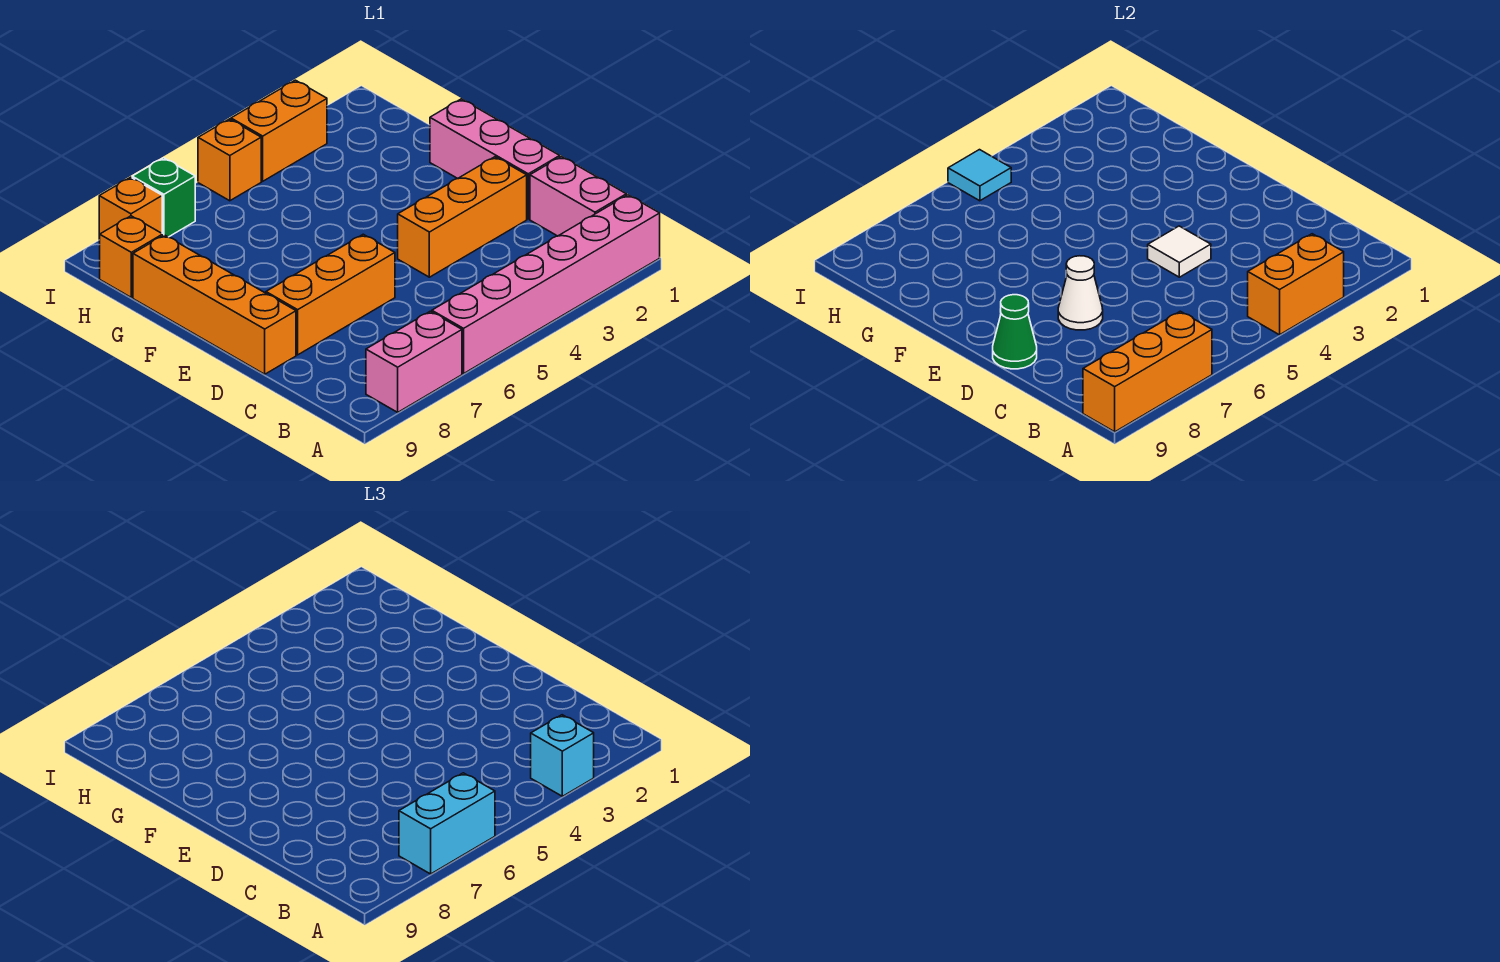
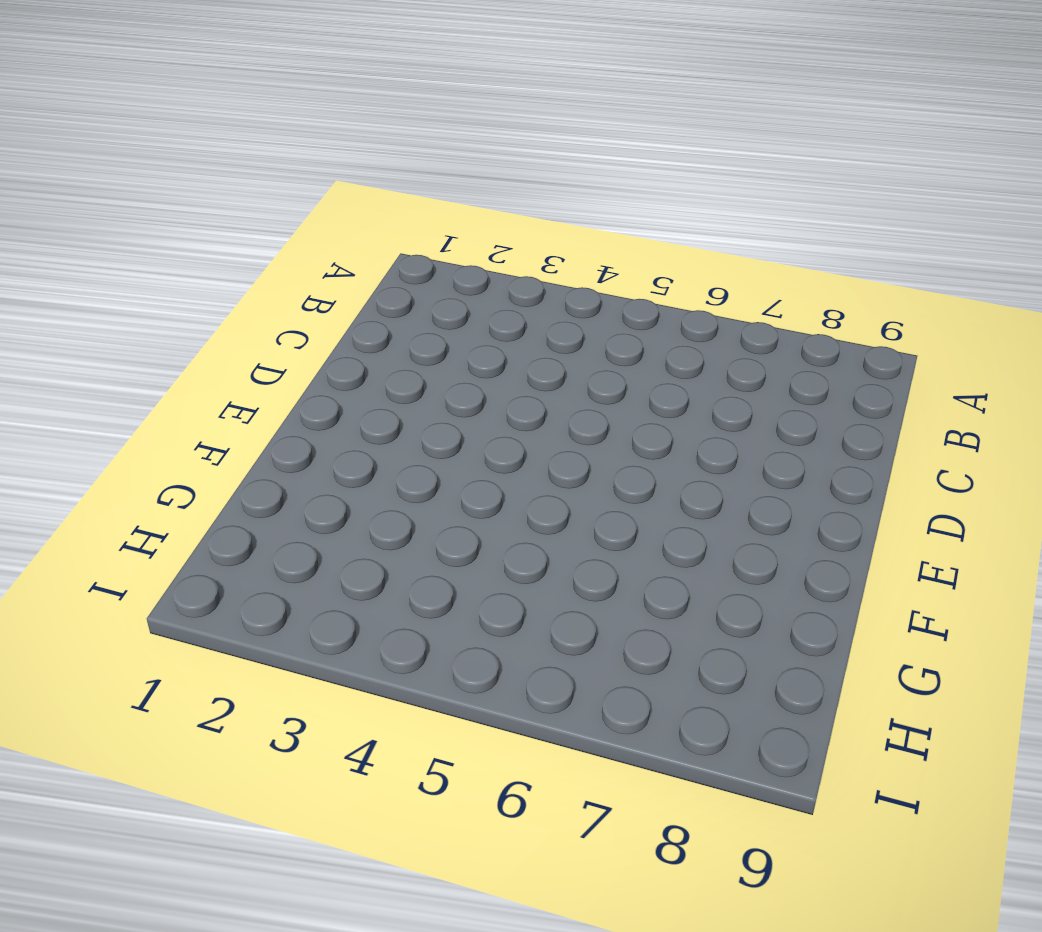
none -> pink brick A1:A6 level 1
none -> pink brick A7:A8 level 1
none -> pink brick B1:C1 level 1

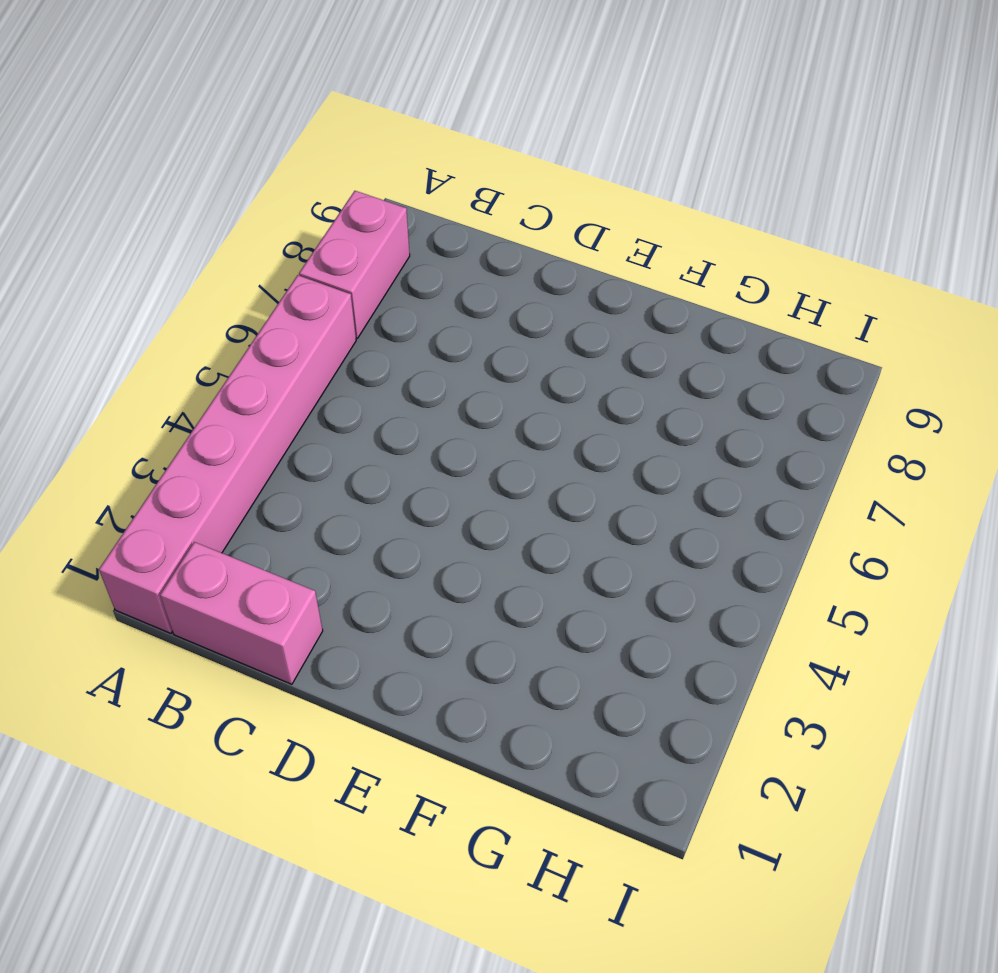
none -> pink brick D1:F1 level 1
none -> orange brick D2:D4 level 1
none -> orange brick D6:D8 level 1

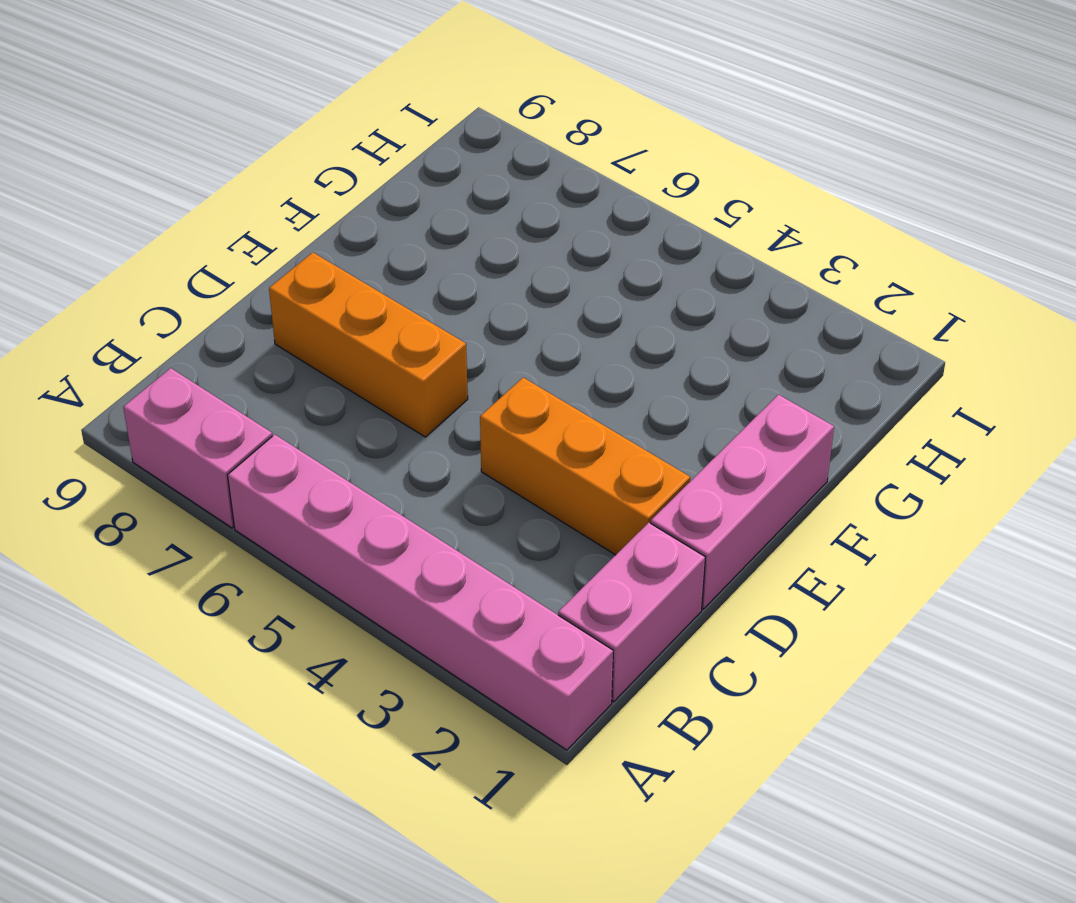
none -> orange brick D9:G9 level 1
none -> orange brick H9 level 1
none -> orange brick I3:I4 level 1

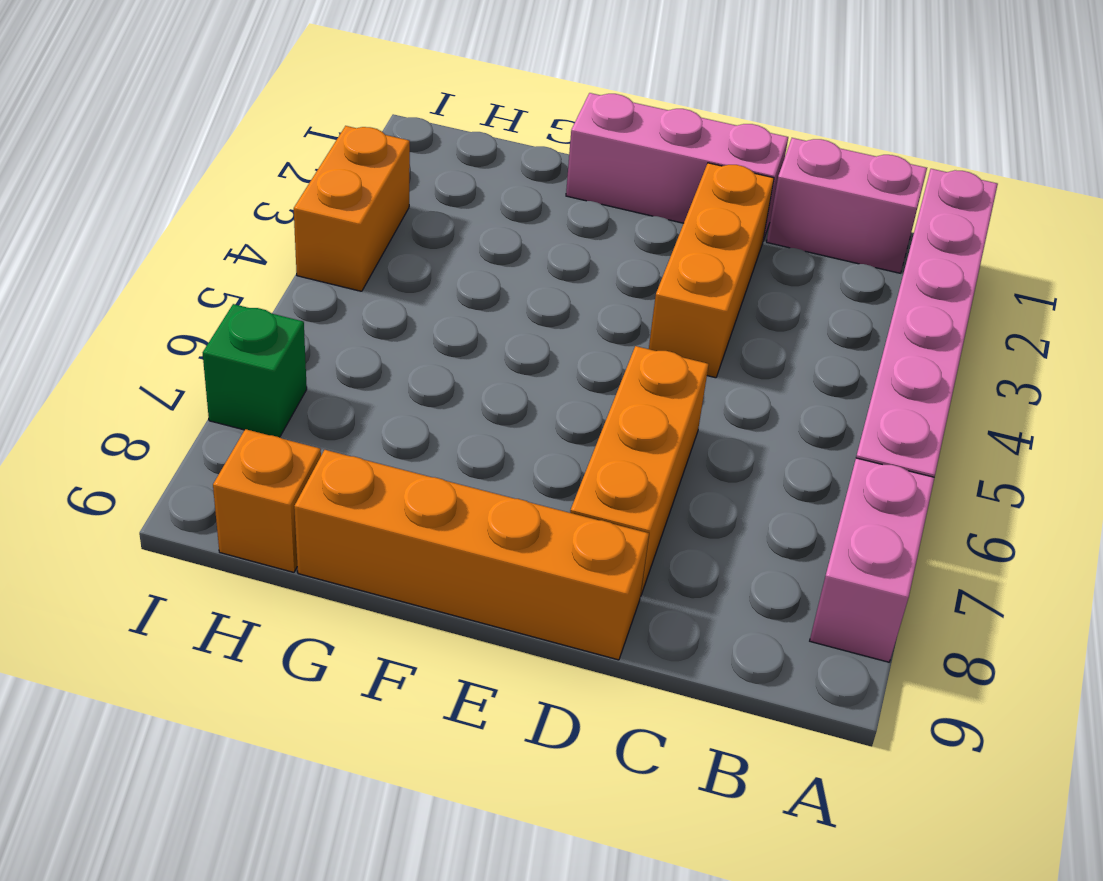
none -> orange brick I5 level 1
none -> orange brick I8 level 1
none -> orange brick A3:A4 level 2

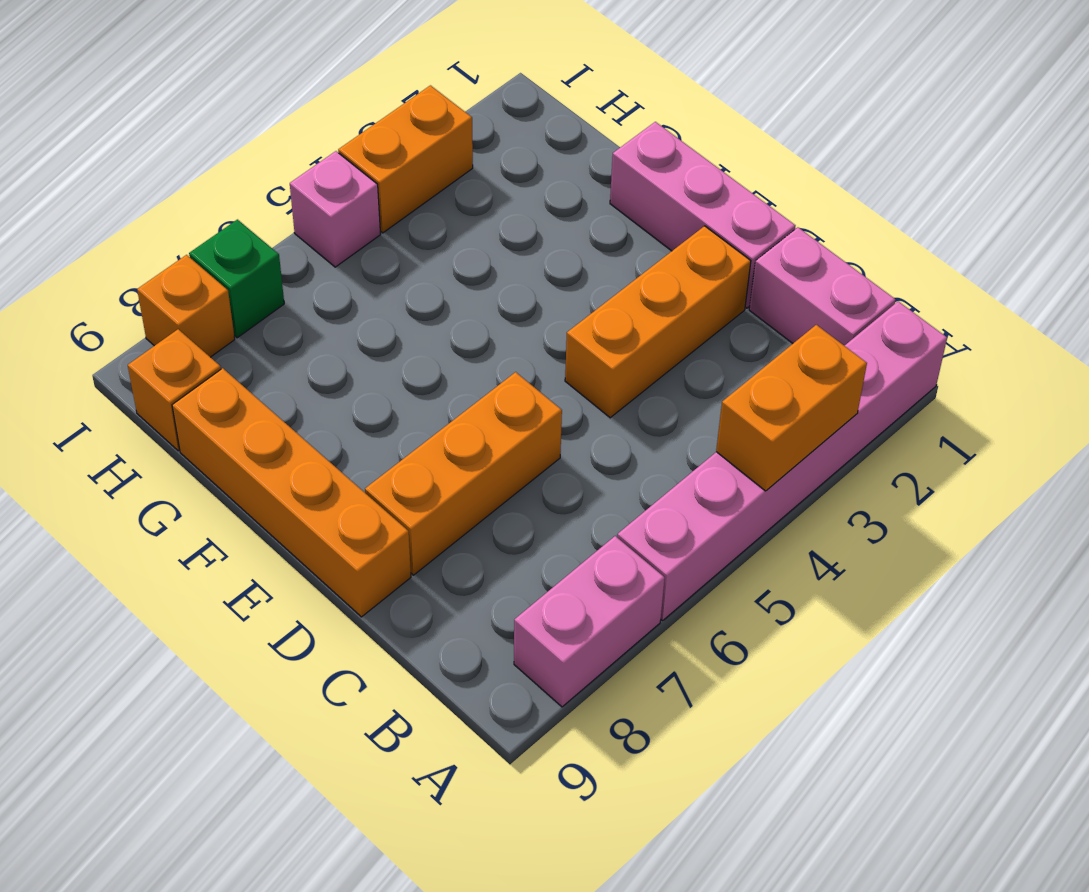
pink brick I5 level 1 -> orange brick I5 level 1
none -> orange brick A7:A9 level 2
none -> white tile D4 level 2
none -> white cone D7 level 2

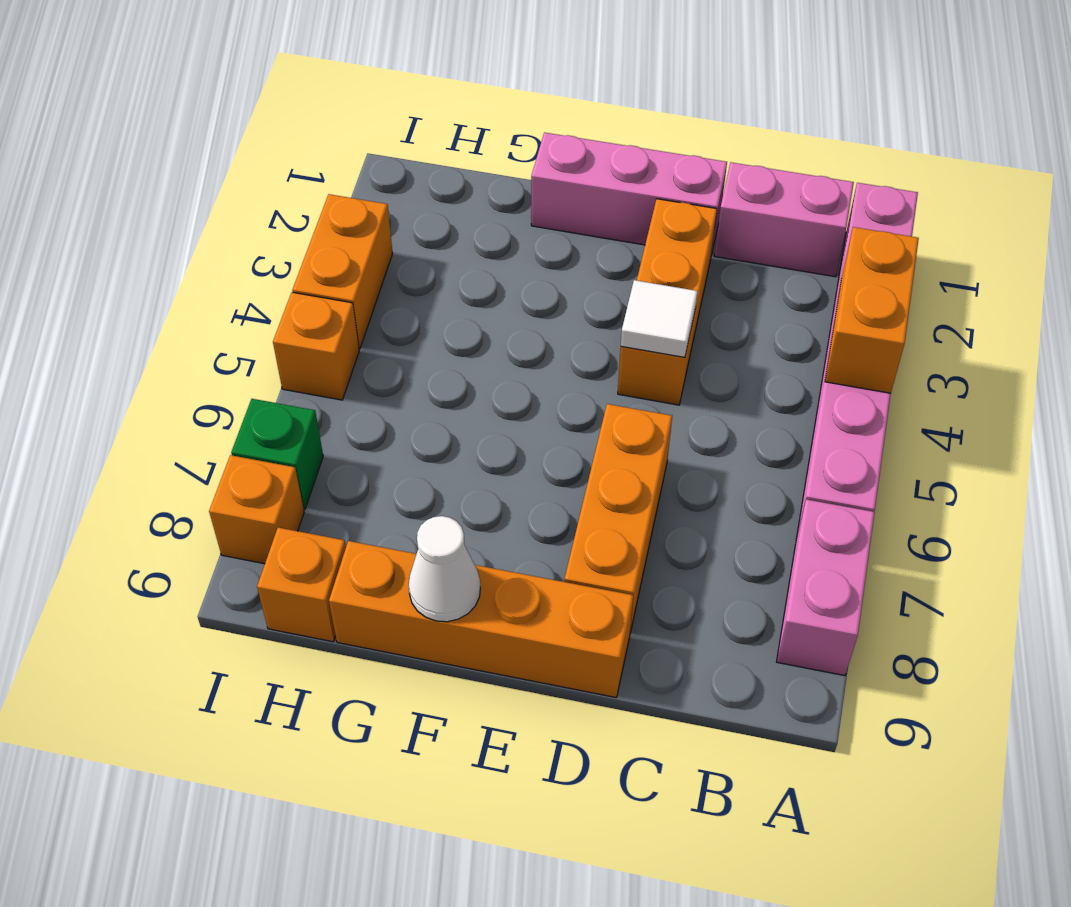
white cone F9 level 2 -> white cone D7 level 2
none -> orange brick A7:A9 level 2
none -> green cone D9 level 2
none -> cyan tile I5 level 2

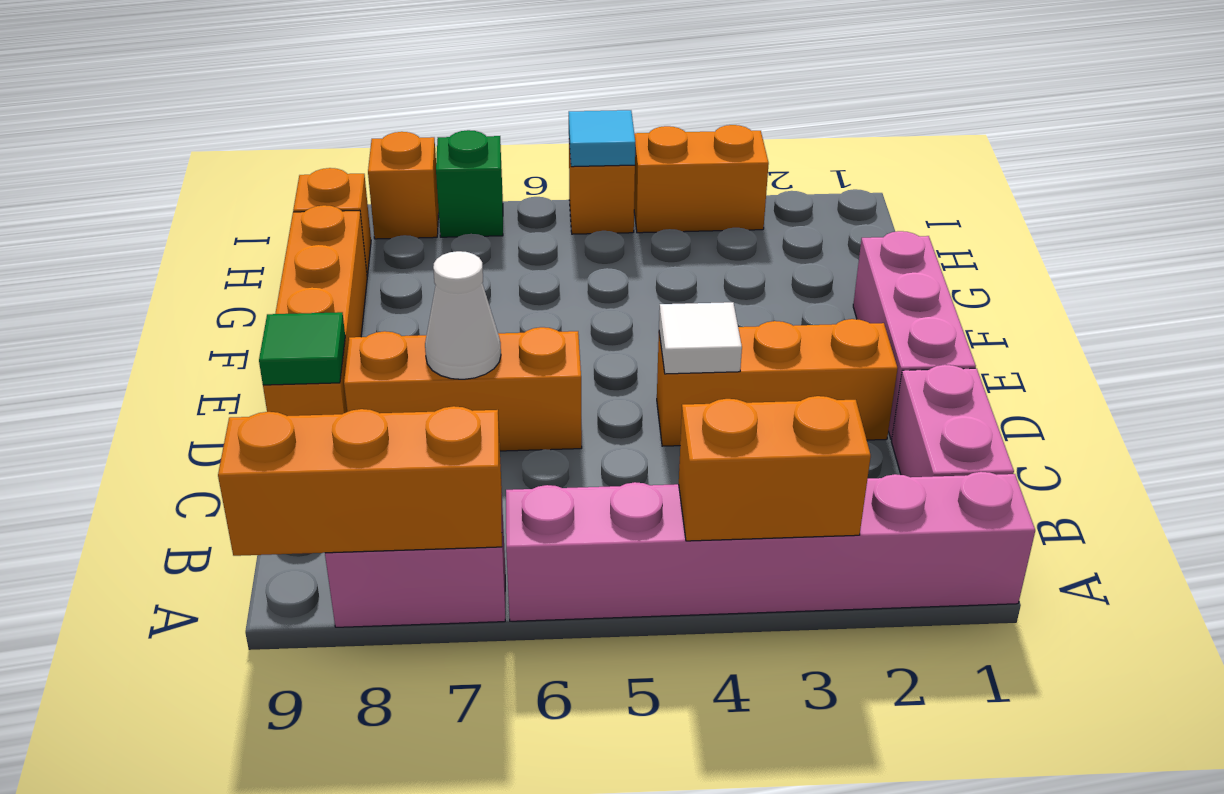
green tile D9 level 2 -> green cone D9 level 2
none -> cyan brick A3 level 3
none -> cyan brick A6:A7 level 3

